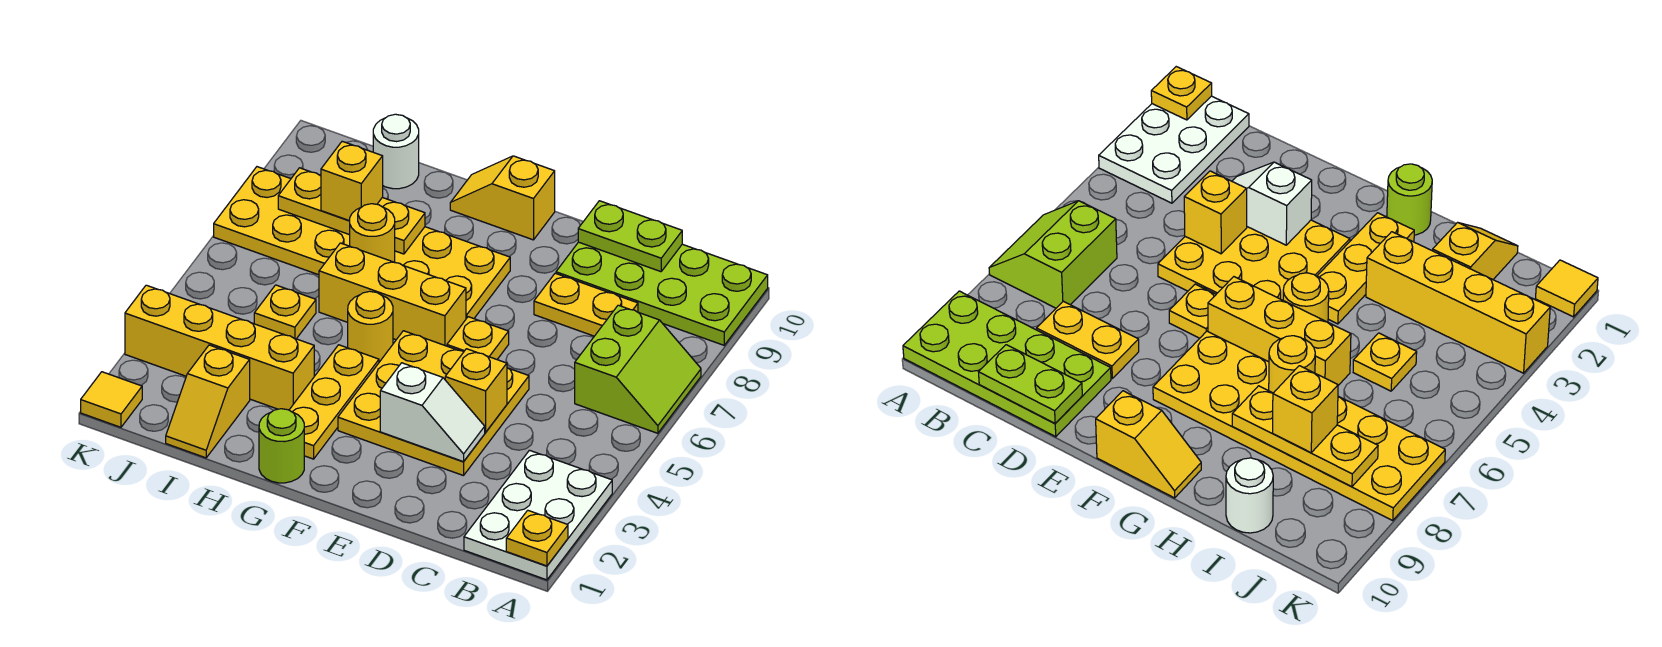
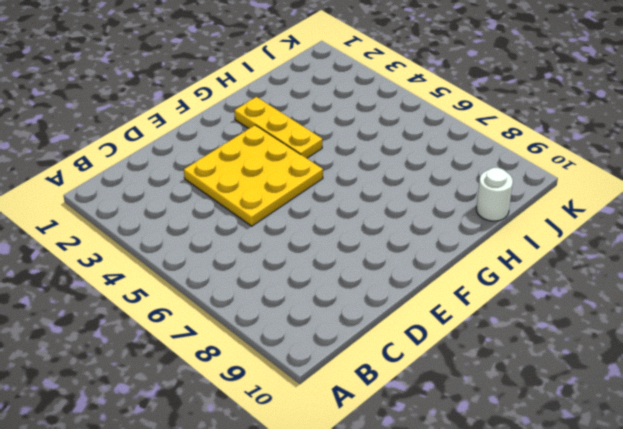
none -> white plate A1:B3 level 1
none -> lime slope A6:B7 level 1 top B
none -> lime plate A9:D10 level 1

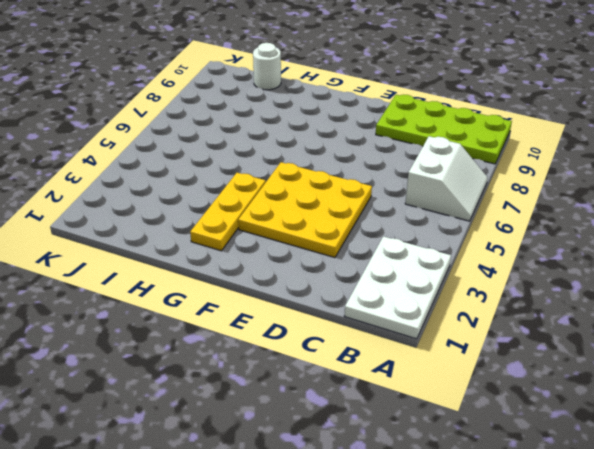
white slope A6:B7 level 1 top B -> lime slope A6:B7 level 1 top B
none -> yellow plate C8:D8 level 1
none -> yellow plate E6 level 1
none -> yellow brick F6:H6 level 1

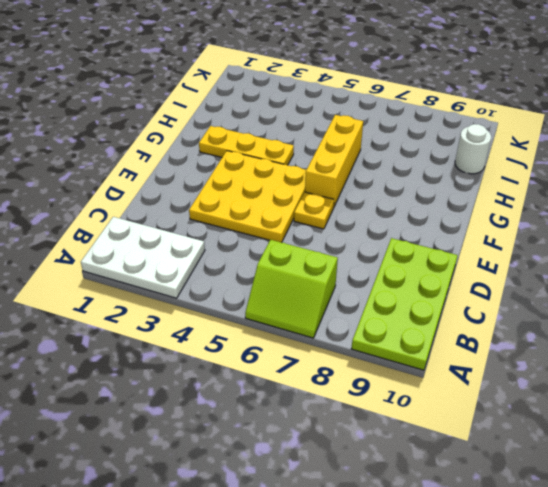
none -> yellow plate C8:D8 level 1
none -> yellow plate F7:K8 level 1
none -> yellow slope F10:G10 level 1 top F

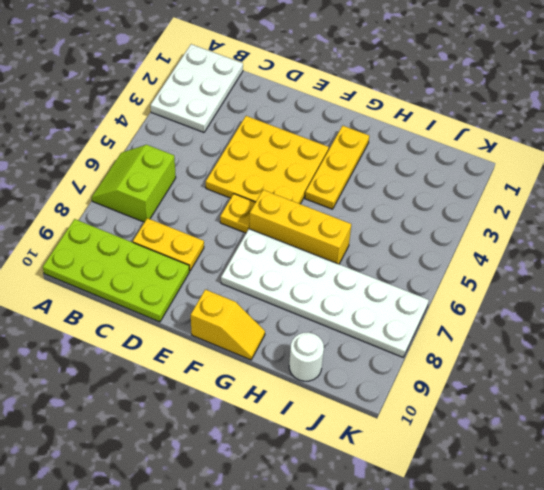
white plate F7:K8 level 1 -> yellow plate F7:K8 level 1
none -> lime round brick G1 level 1
none -> yellow round brick G5 level 1
none -> yellow brick H3:K3 level 1

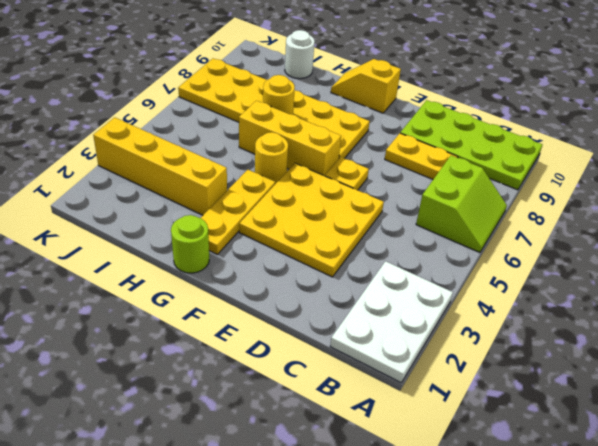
none -> yellow slope I1:I2 level 1 top 2
none -> yellow plate I5 level 1
none -> yellow tile K1 level 1

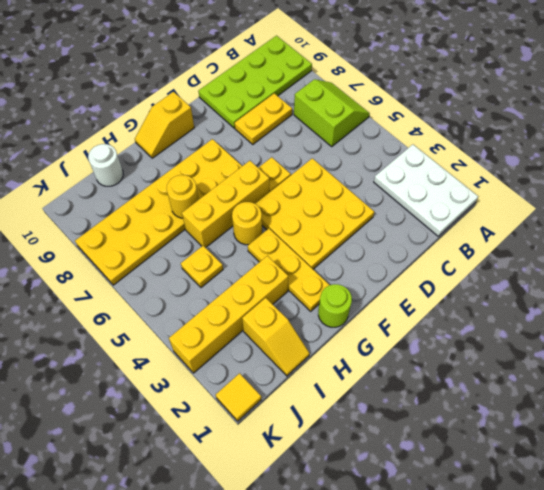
none -> yellow plate A1 level 2
none -> lime plate C10:D10 level 2
none -> white slope D3:E3 level 2 top E

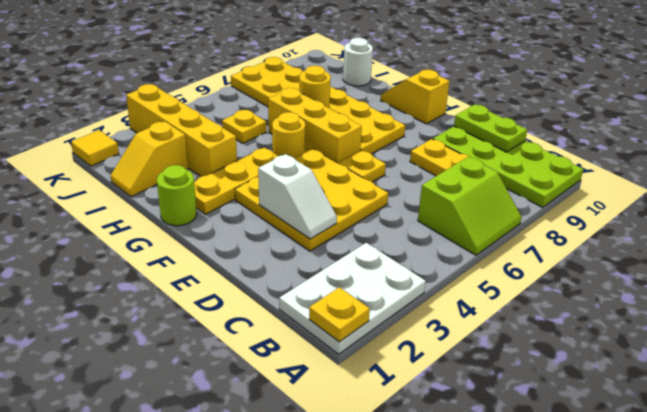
none -> yellow brick D4 level 2
none -> yellow plate H8:J8 level 2
none -> yellow brick I8 level 3

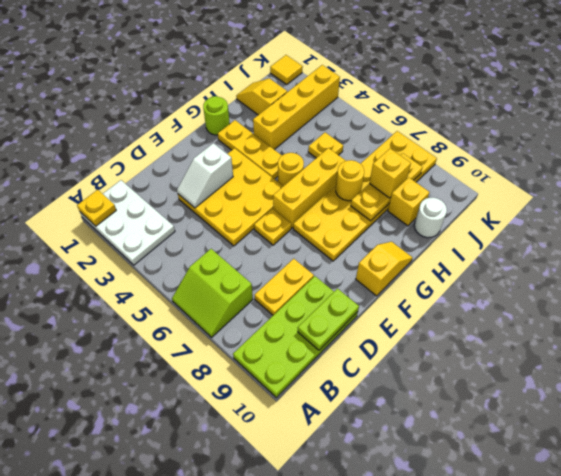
yellow brick I9 level 1 -> yellow brick D4 level 2

